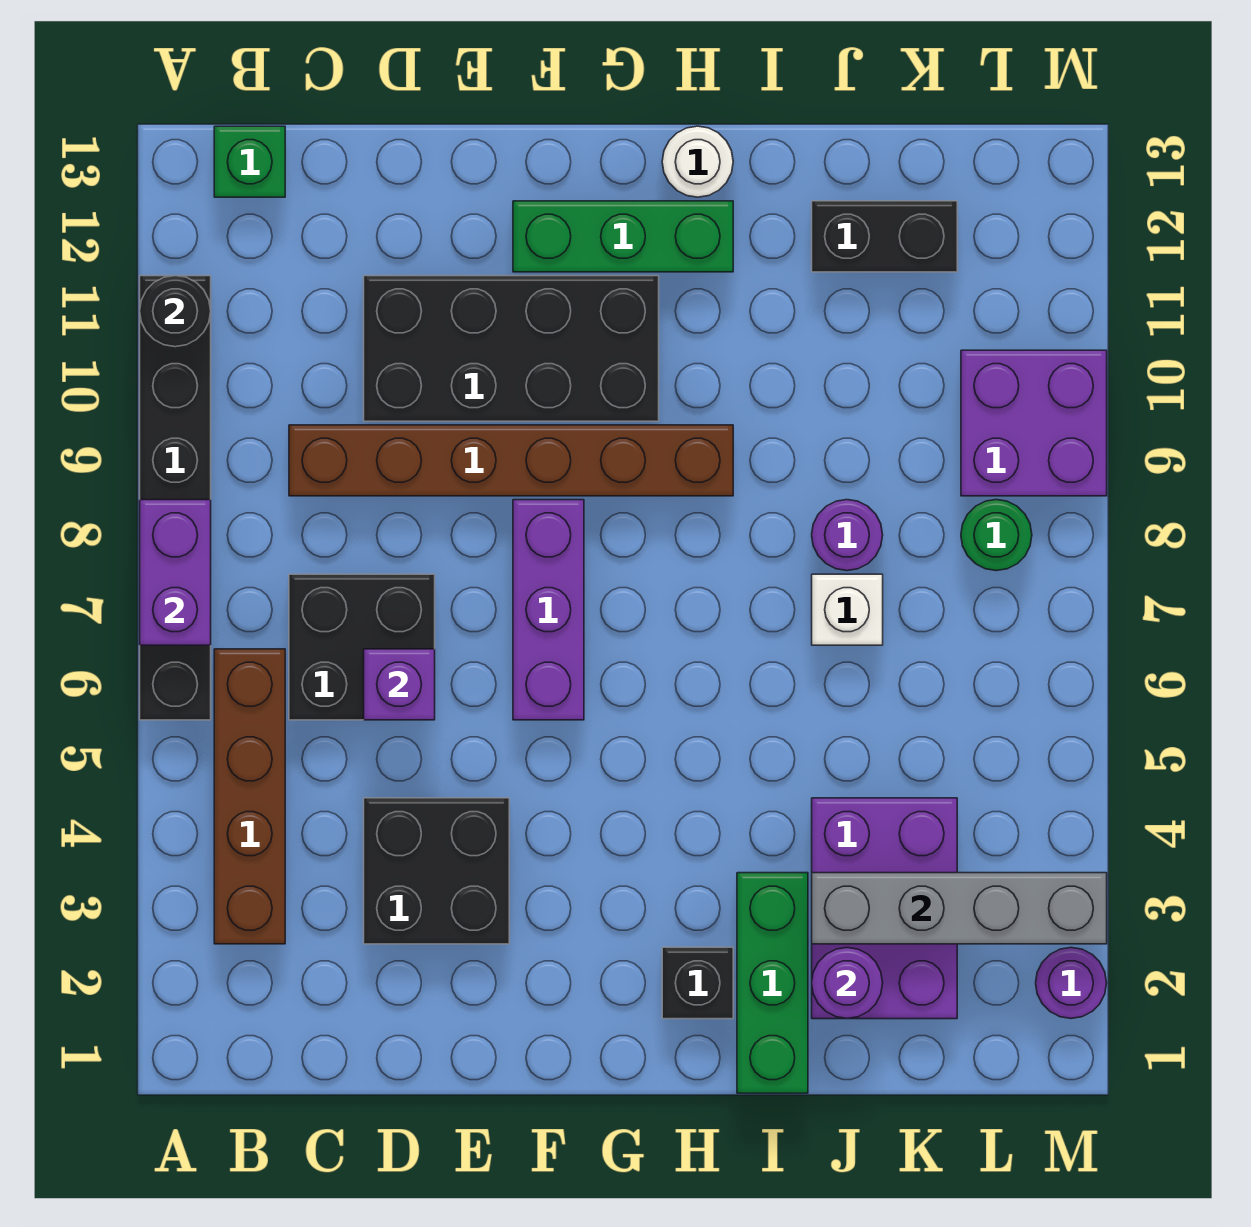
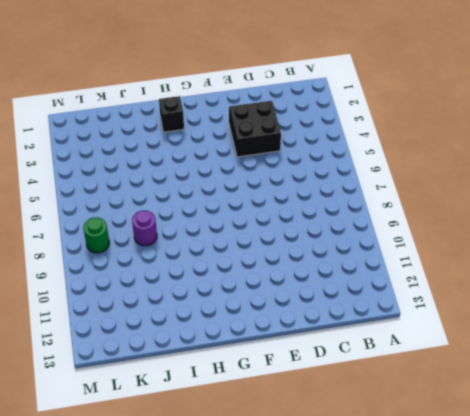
none -> black brick A6:A11 level 1
none -> brown brick B3:B6 level 1
none -> green brick B13 level 1

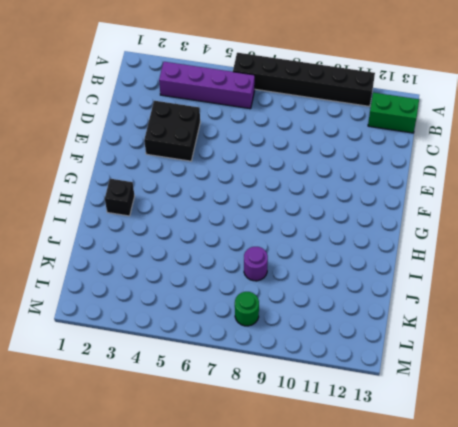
purple brick B3:B6 level 1 -> brown brick B3:B6 level 1
green brick B12:B13 level 1 -> green brick B13 level 1
none -> black brick C6:D7 level 1
none -> brown brick C9:H9 level 1
none -> black brick D10:G11 level 1

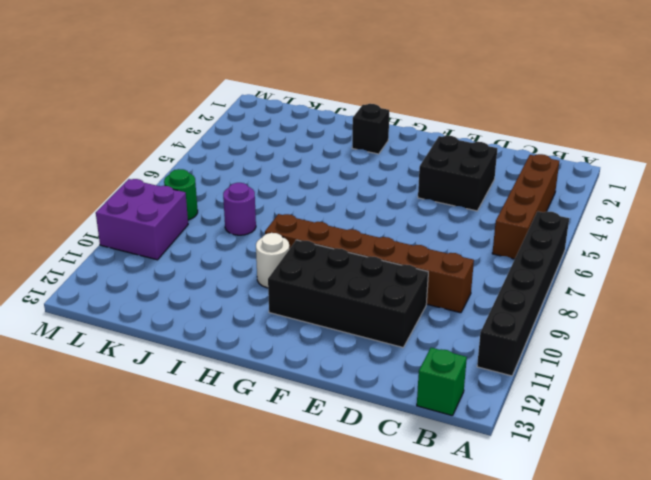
white round brick H10 level 1 -> white round brick H13 level 1
none -> black brick C6:D7 level 1
none -> purple brick F6:F8 level 1
none -> green brick F12:H12 level 1

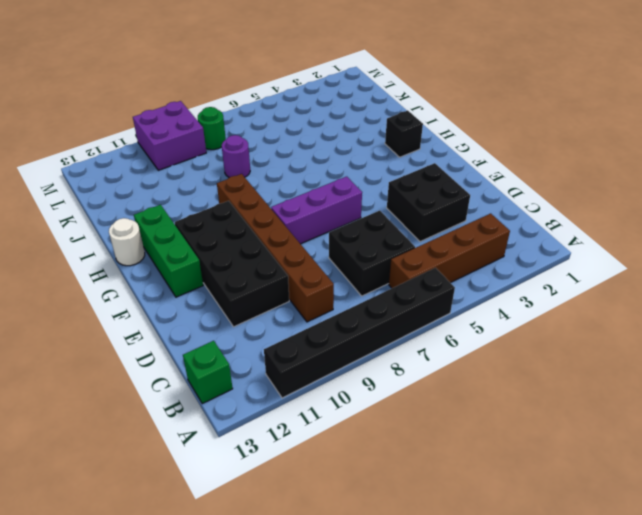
none -> green brick I1:I3 level 1
none -> purple brick J2:K4 level 1
none -> white brick J7 level 1

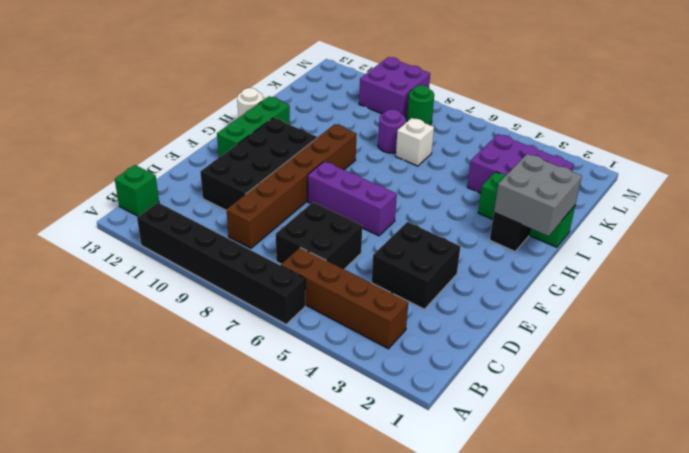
grey brick H1:I2 level 2 -> none
none -> black brick J12:K12 level 1
none -> purple round brick M2 level 1
none -> purple brick A7:A8 level 2

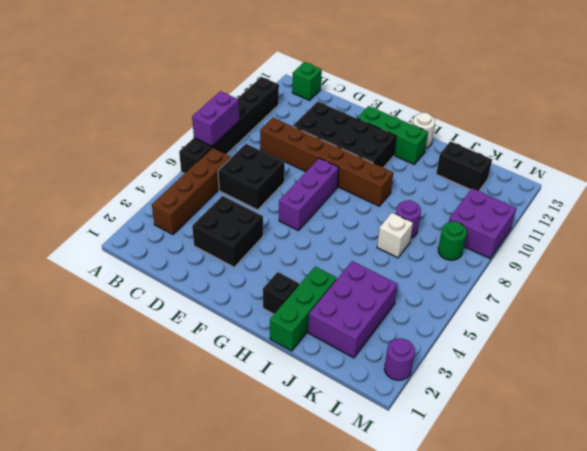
none -> black round brick A11 level 2
none -> purple brick D6 level 2
none -> purple round brick J2 level 2

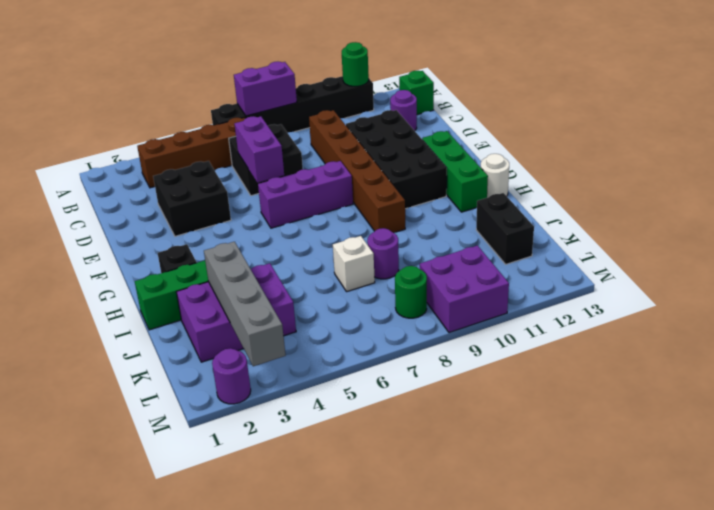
green round brick A11 level 2 -> black round brick A11 level 2
purple round brick C12 level 1 -> purple round brick J2 level 2
purple brick D6:E6 level 2 -> purple brick D6 level 2

